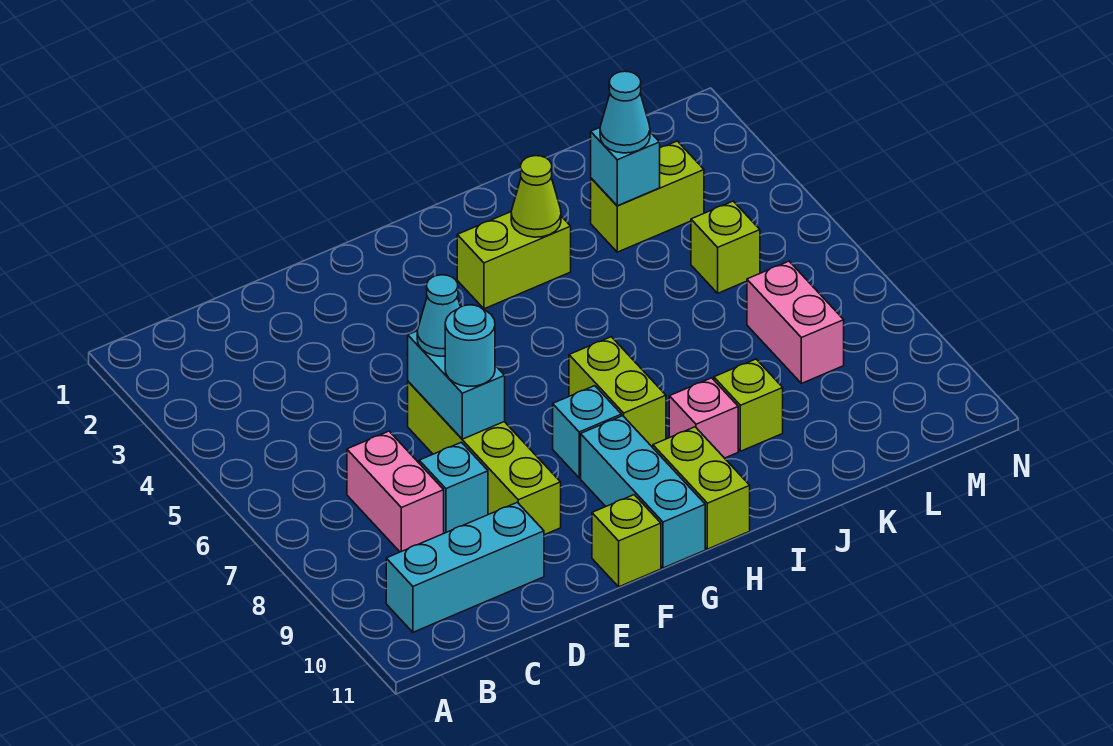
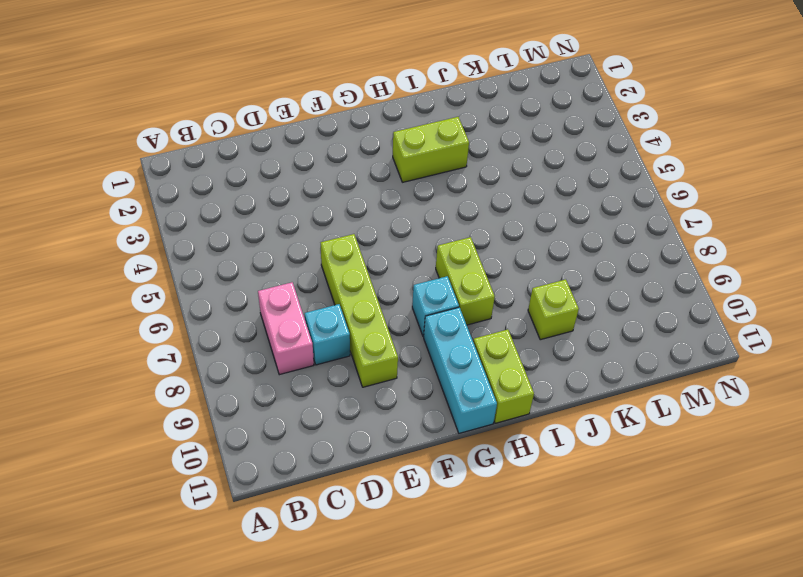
none -> cyan brick B10:D10 level 1
none -> lime brick F11 level 1
none -> pink brick I9 level 1

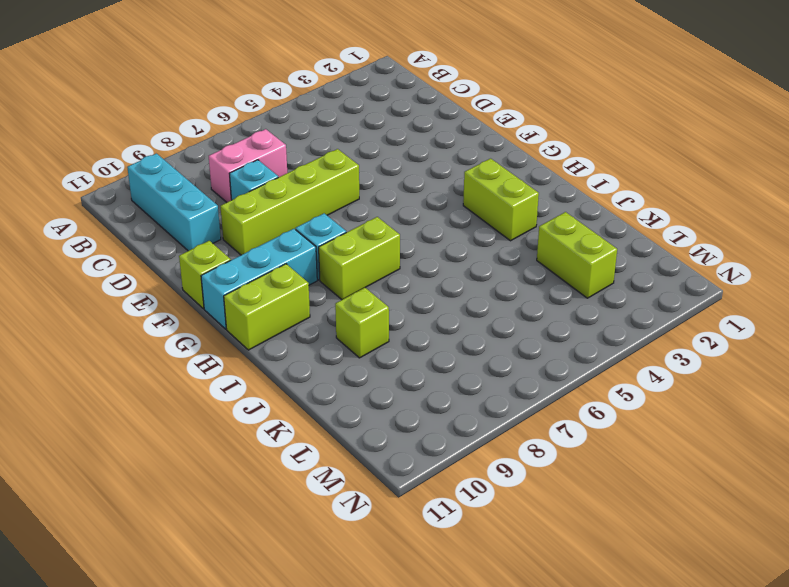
none -> pink brick I9 level 1
none -> lime brick L5 level 1
none -> pink brick L7:L8 level 1

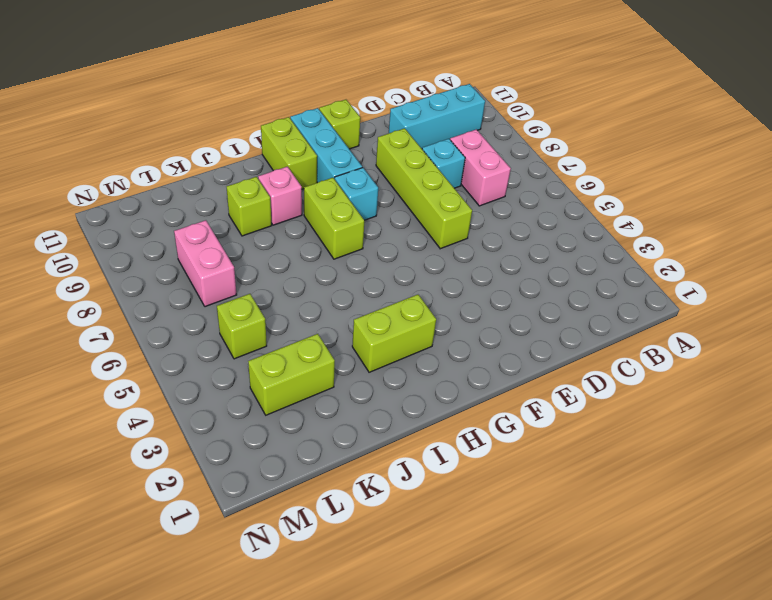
none -> cyan brick E6:E7 level 2
none -> lime cone I3 level 2
none -> cyan brick K3 level 2

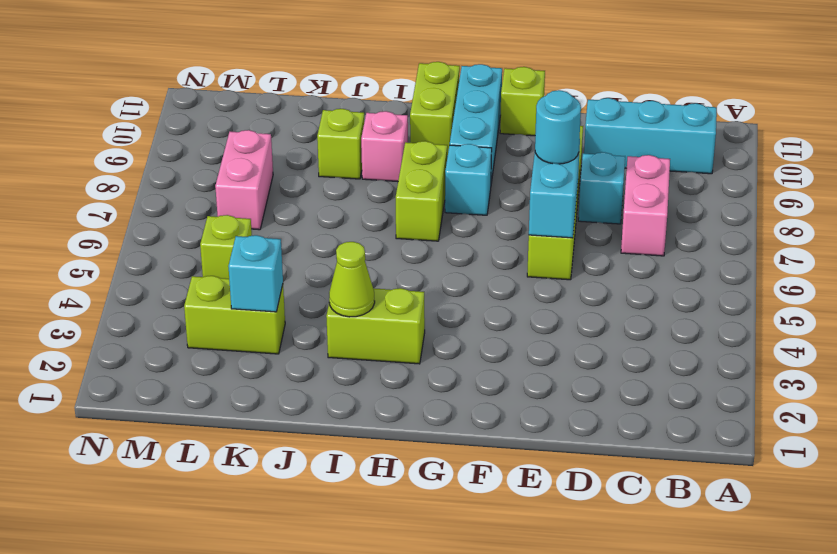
none -> cyan cone E6 level 3
none -> cyan cone K3 level 3

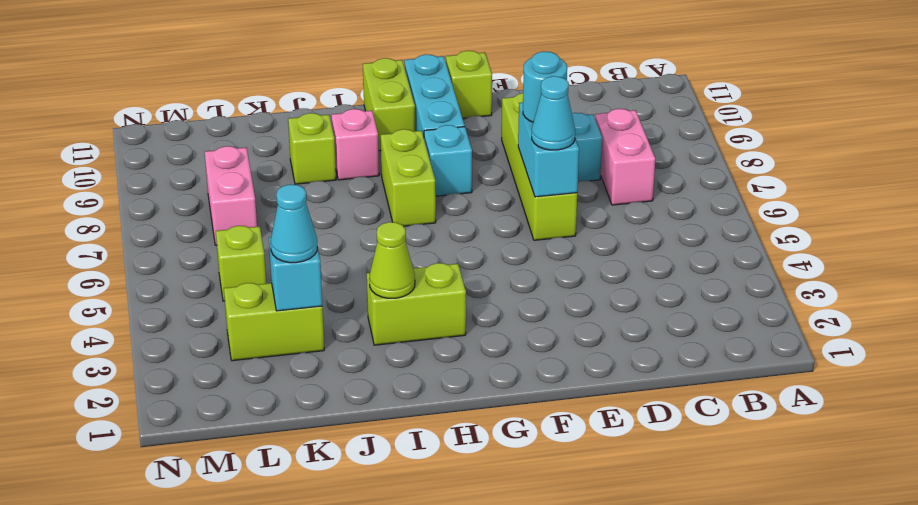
none -> cyan brick B10:D10 level 1

